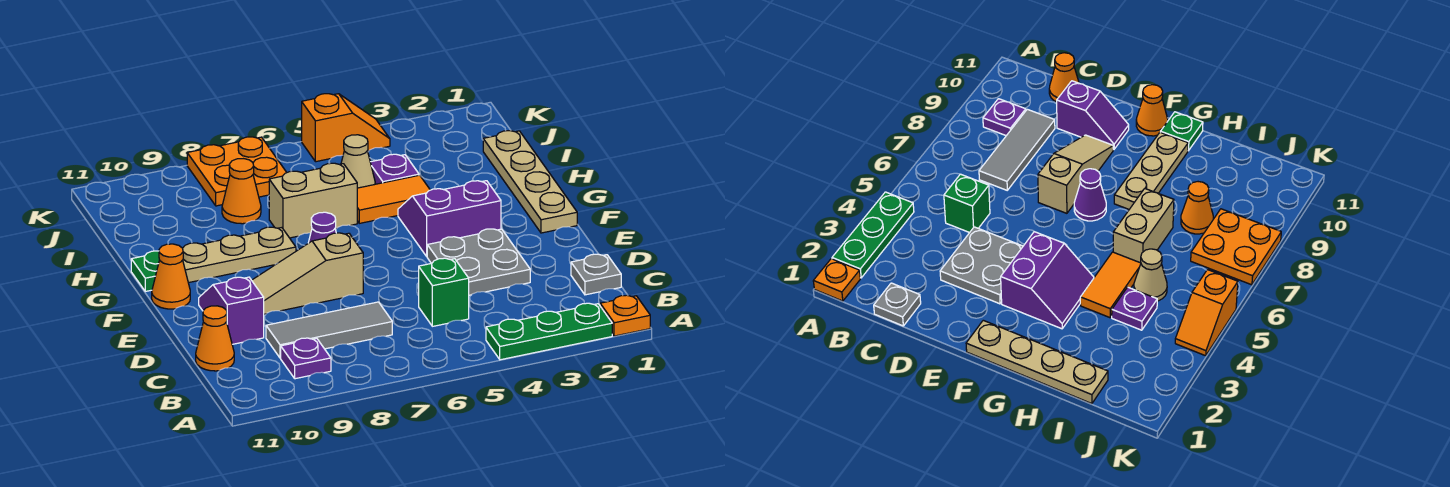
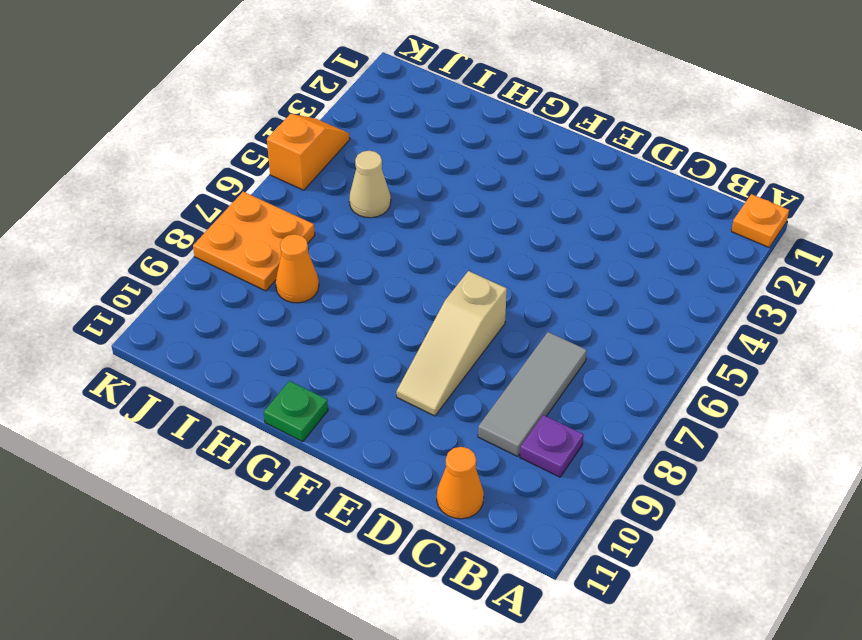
none -> green plate A2:A4 level 1
none -> grey plate C1 level 1
none -> green brick C5 level 1

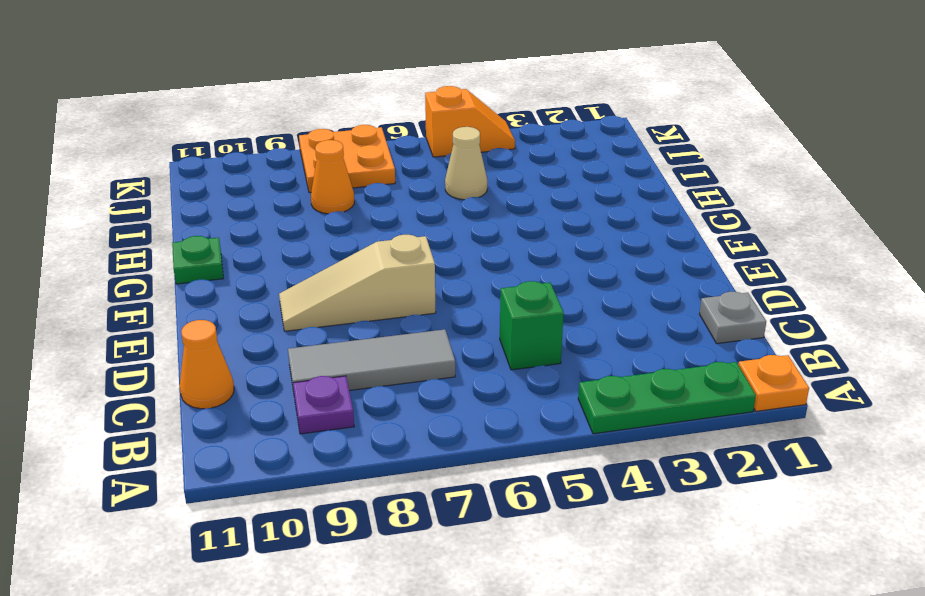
none -> grey plate D3:E4 level 1
none -> purple slope D10:E10 level 1 top D
none -> tan plate F1:I1 level 1

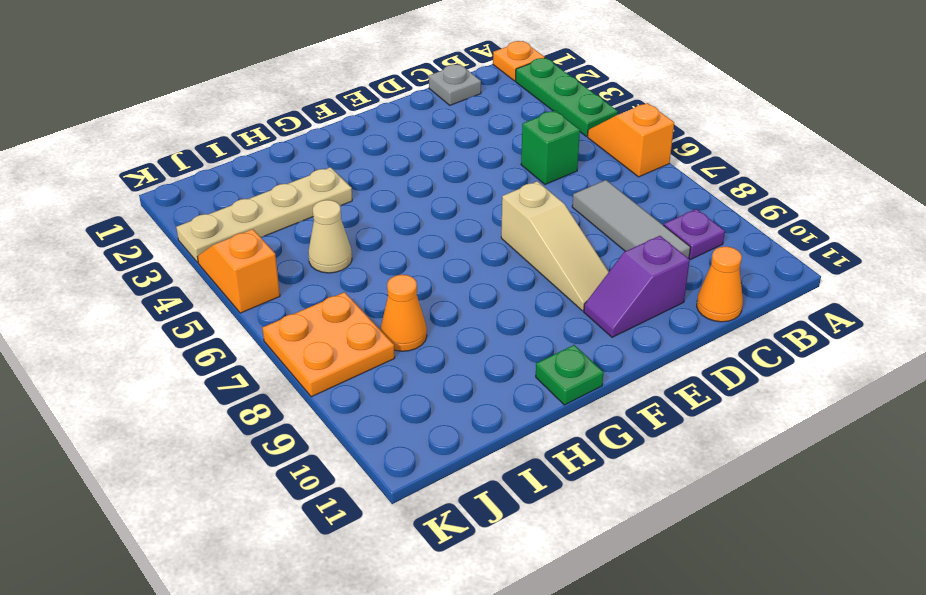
orange slope A5:A6 level 1 top 6 -> none
tan plate H3:K3 level 1 -> tan plate F1:I1 level 1
none -> grey plate D3:E4 level 1
none -> purple slope F3:G4 level 1 top F
none -> purple cone F7 level 1

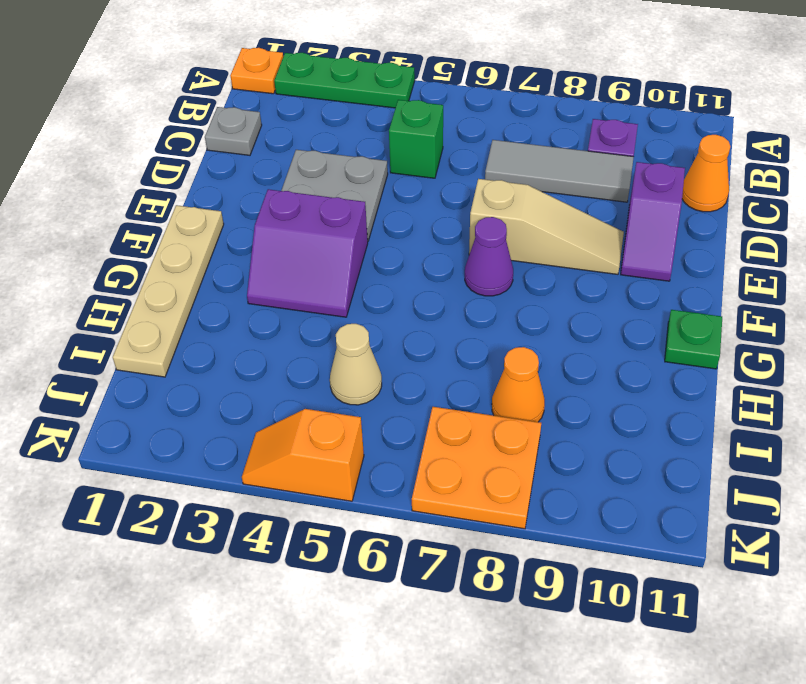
none -> orange cone F11 level 1
none -> tan plate G8:G10 level 1
none -> orange tile H4:H5 level 1

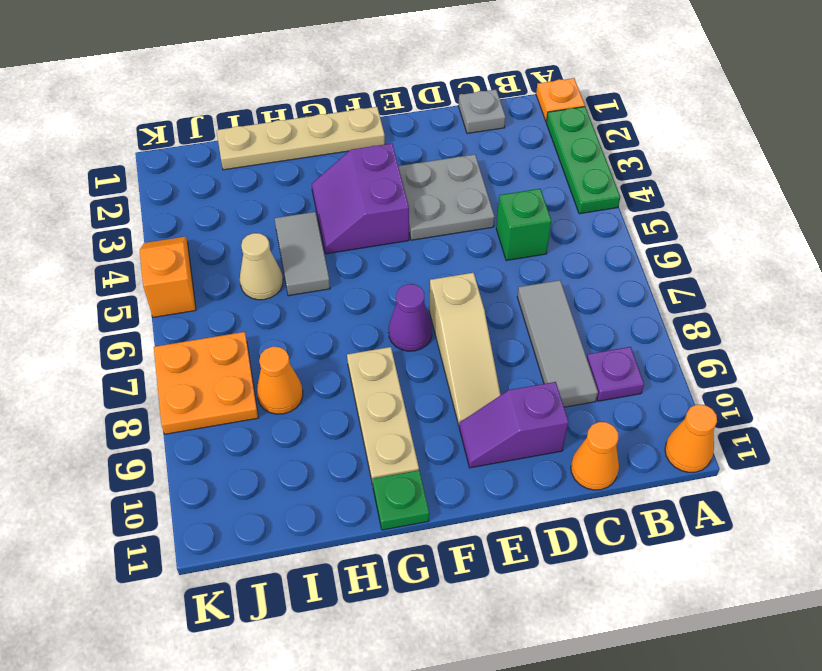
orange cone A11 level 1 -> orange cone F11 level 1
grey tile H4:H5 level 1 -> orange tile H4:H5 level 1
none -> tan brick H6:H7 level 1
none -> purple plate I4 level 1

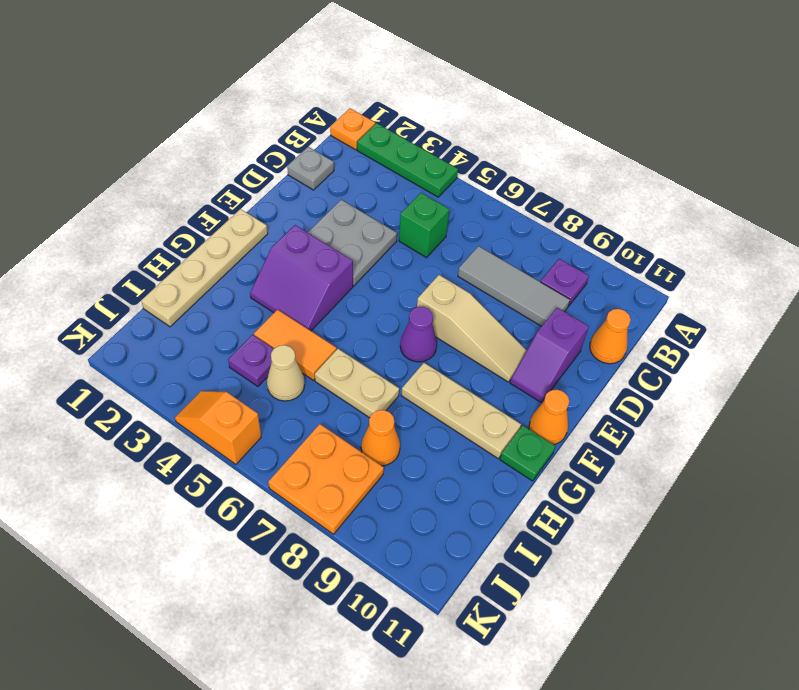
tan plate H6:H7 level 1 -> tan brick H6:H7 level 1

